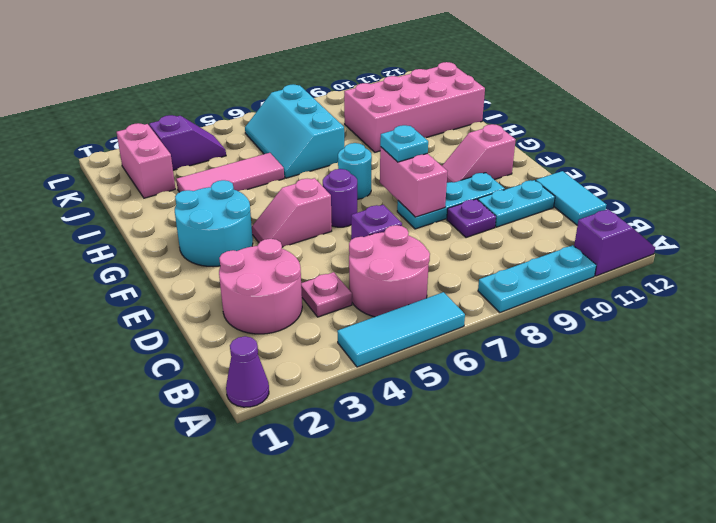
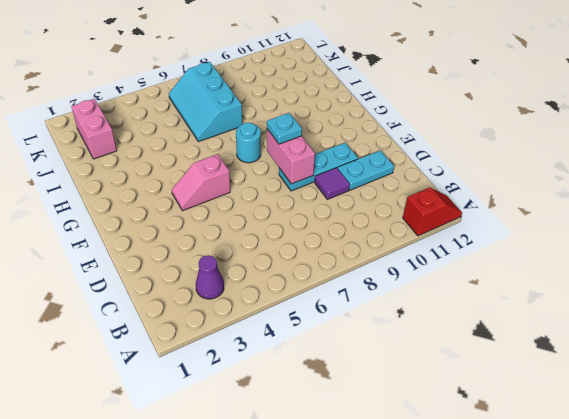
red slope A11:A12 level 1 top 11 -> purple slope A11:A12 level 1 top 11
purple cone B3 level 1 -> purple cone A1 level 1
purple tile D9 level 1 -> purple plate D9 level 1
none -> cyan tile A4:A6 level 1
none -> cyan plate A8:A10 level 1
none -> pink round brick B5:C6 level 1

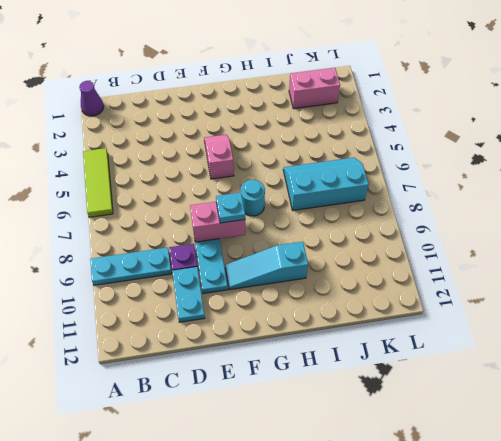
lime tile A4:A6 level 1 -> cyan tile A4:A6 level 1
cyan plate A9:C9 level 1 -> cyan plate A8:A10 level 1
cyan slope F10:H10 level 1 top H -> pink slope F10:F11 level 1 top 11
none -> purple slope A11:A12 level 1 top 11
none -> pink round brick B5:C6 level 1
none -> pink round brick C2:D3 level 1

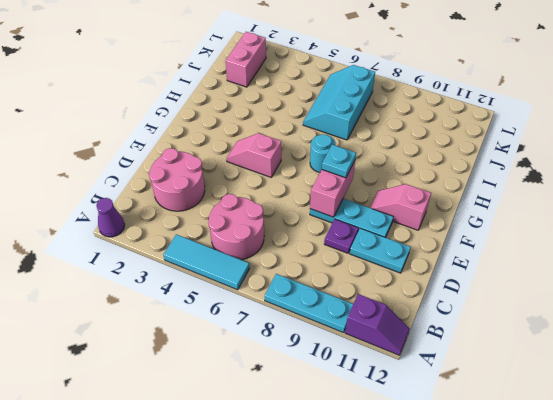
none -> pink plate C4 level 1
none -> cyan tile C12:D12 level 1
none -> purple brick D6 level 1

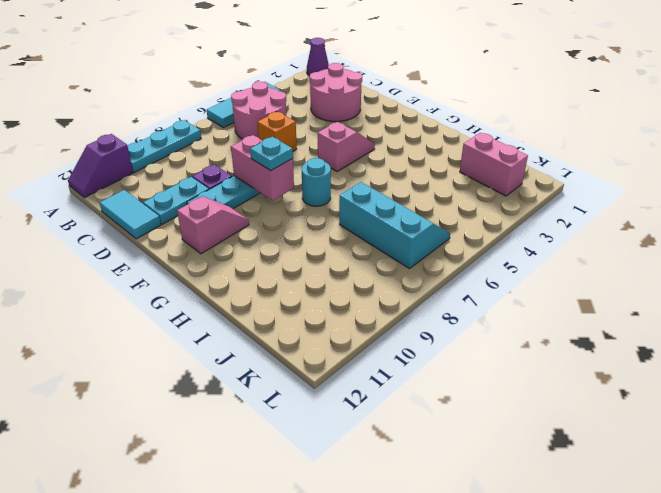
orange brick D6 level 1 -> purple brick D6 level 1
none -> pink plate C4 level 1
none -> cyan round brick F2:G3 level 1
none -> purple round brick F6 level 1

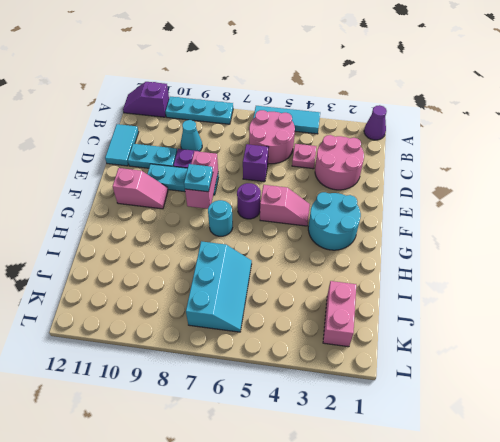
cyan cone C9 level 1 -> none
none -> pink tile I3:I5 level 1
none -> pink brick I9:J12 level 1
none -> purple slope K3:K4 level 1 top 3

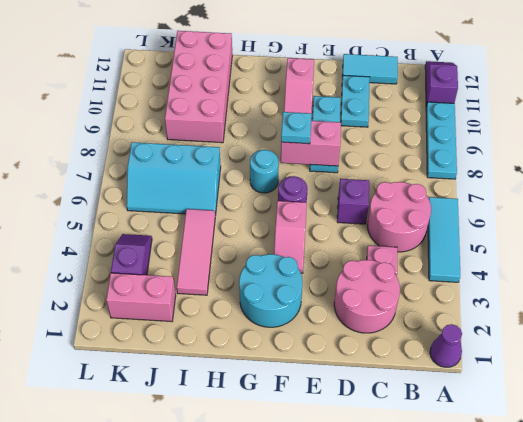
none -> purple plate D9 level 1

